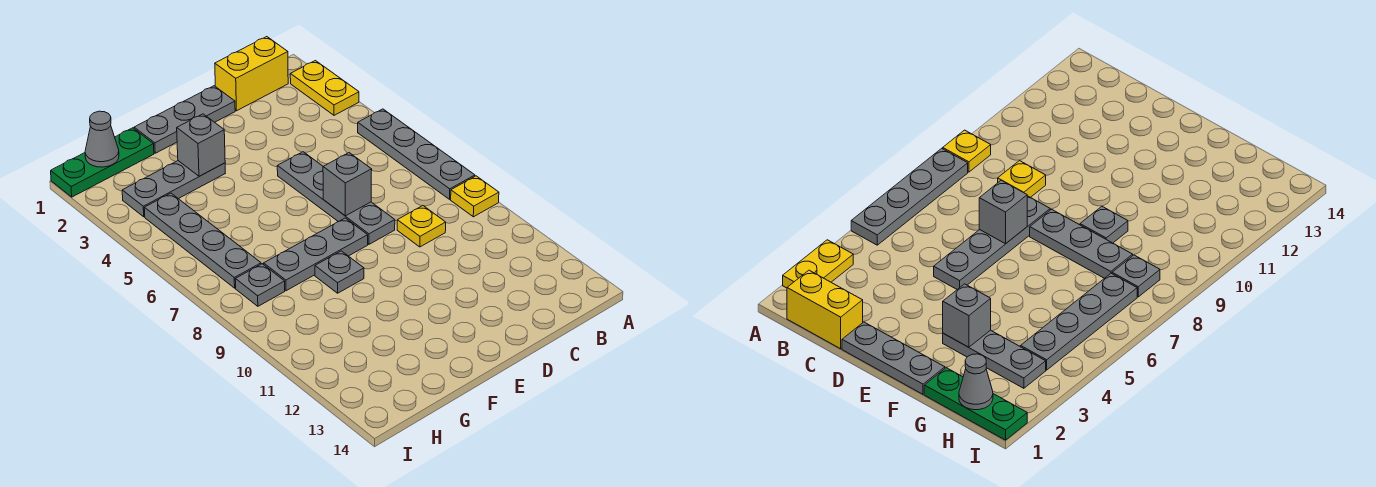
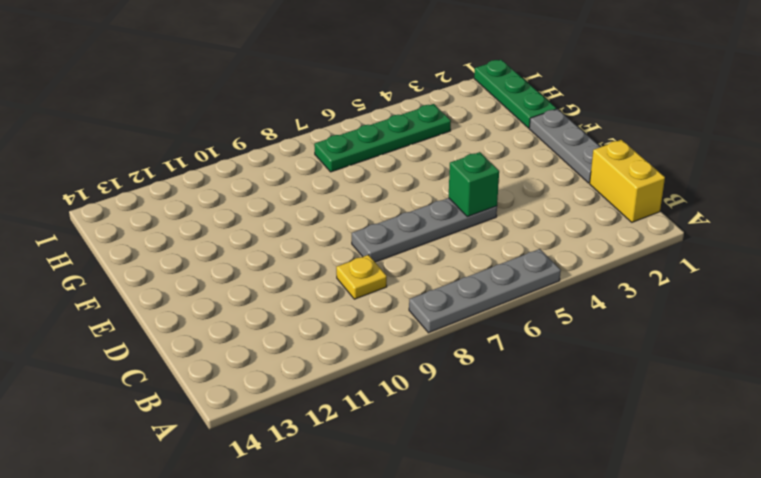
green brick D5 level 2 -> none
green plate H4:H7 level 1 -> grey plate H4:H7 level 1
none -> yellow plate A2:A3 level 1
none -> yellow plate A9 level 1
none -> grey plate E8:G8 level 1

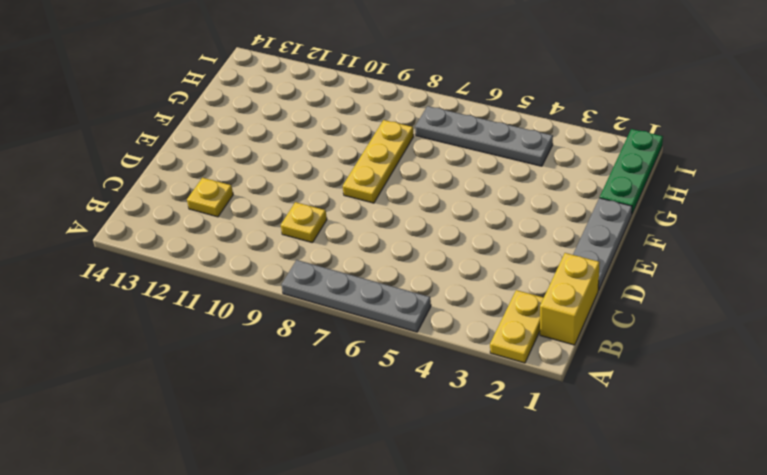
yellow plate A2:B2 level 1 -> yellow plate A2:A3 level 1
yellow plate C12 level 1 -> yellow plate A9 level 1
yellow plate E8:G8 level 1 -> grey plate E8:G8 level 1
none -> grey plate D5:D8 level 1
none -> grey plate F3:H3 level 1
none -> grey plate F9 level 1

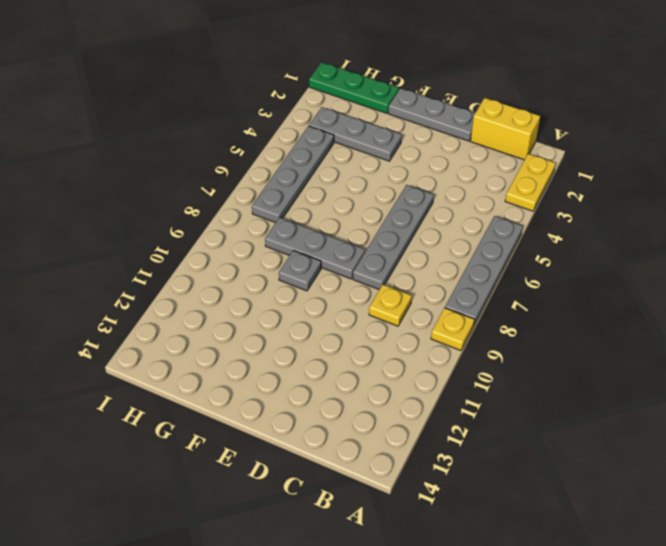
none -> grey plate H8 level 1
none -> grey brick D7 level 2
none -> grey brick F3 level 2

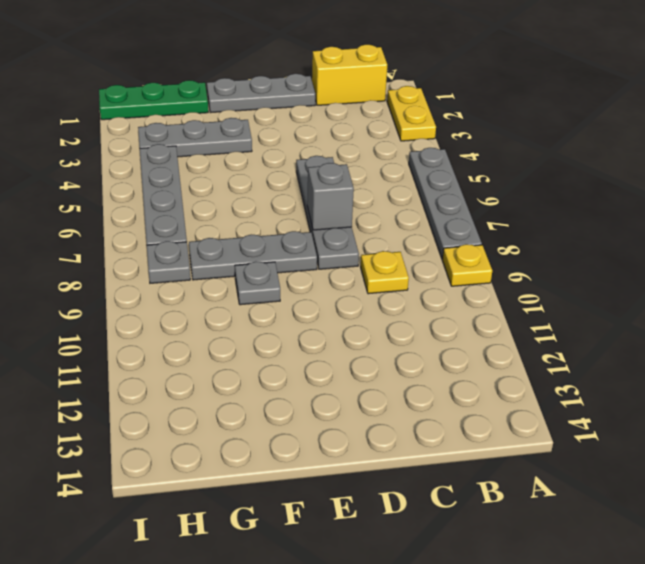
none -> grey brick F3 level 2
none -> grey cone H1 level 2

